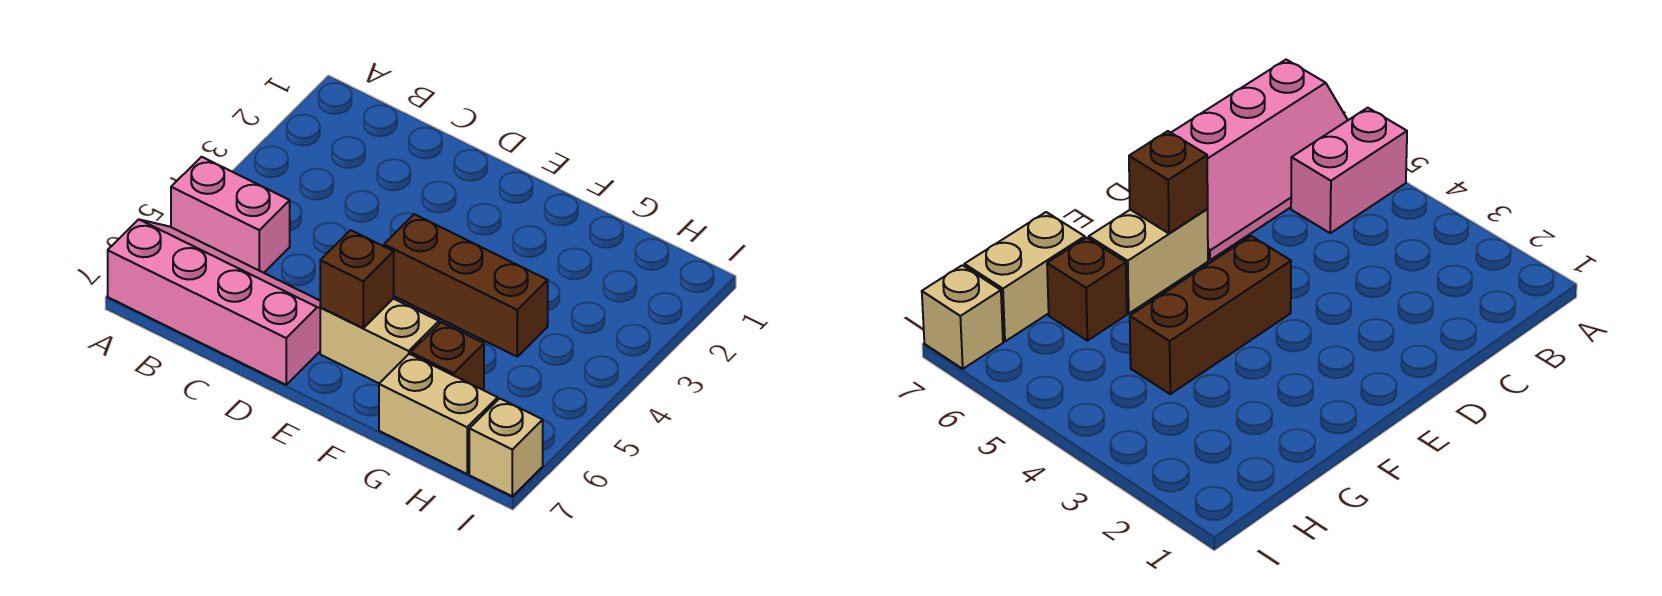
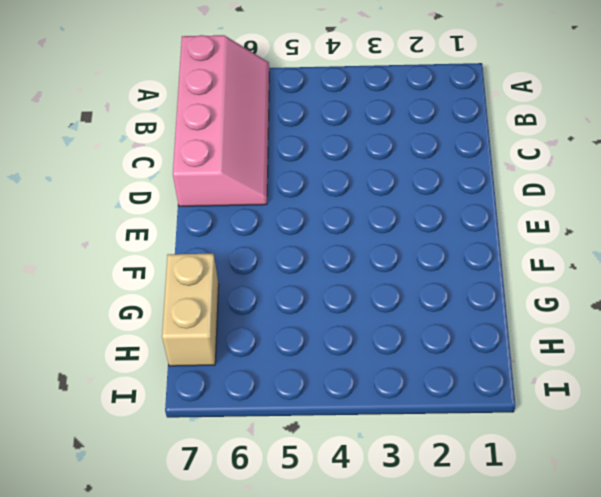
none -> pink brick A5:B5 level 1
none -> brown brick E4:G4 level 1

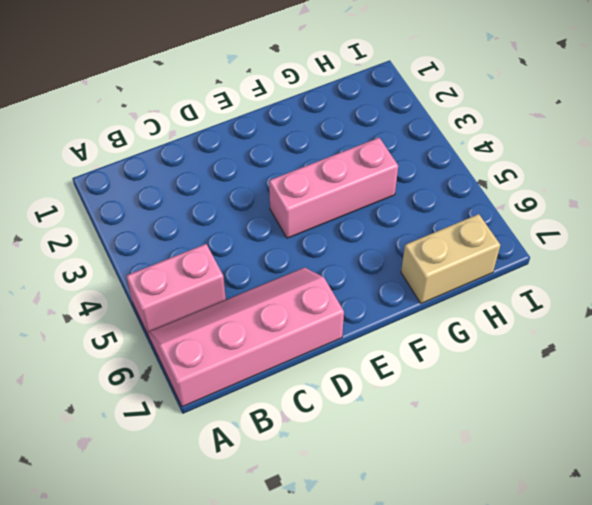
pink brick E4:G4 level 1 -> brown brick E4:G4 level 1
none -> tan brick E6:F6 level 1
none -> brown brick G6 level 1

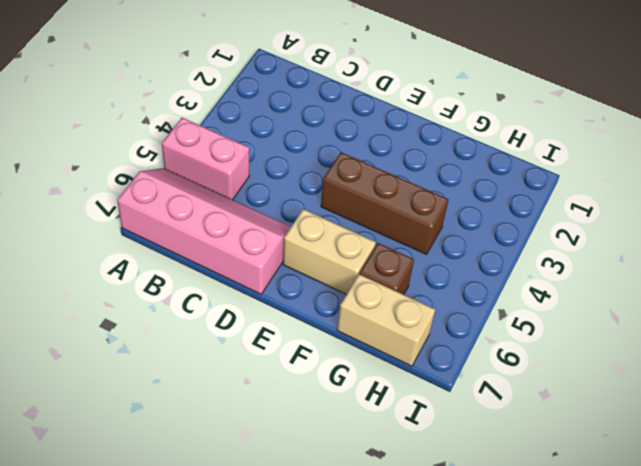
none -> tan brick I7 level 1
none -> brown brick E6 level 2

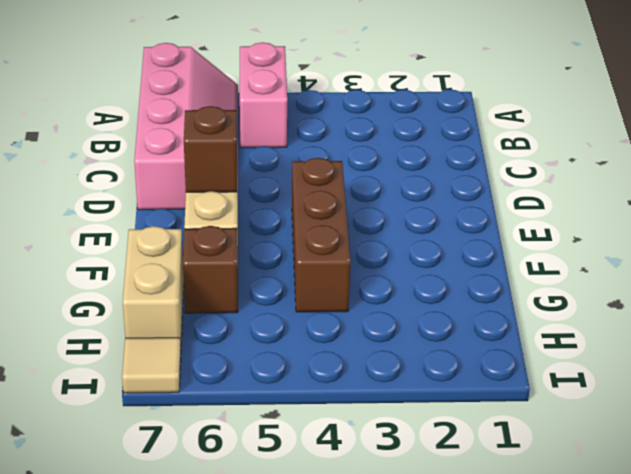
tan tile I7 level 1 -> tan brick I7 level 1

